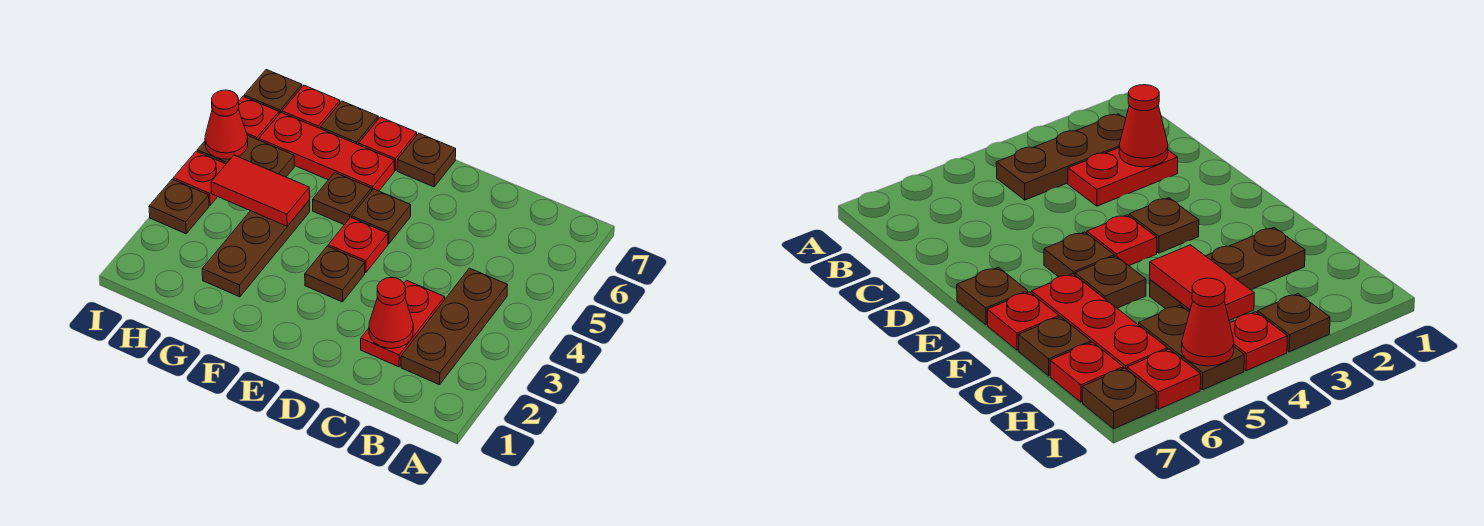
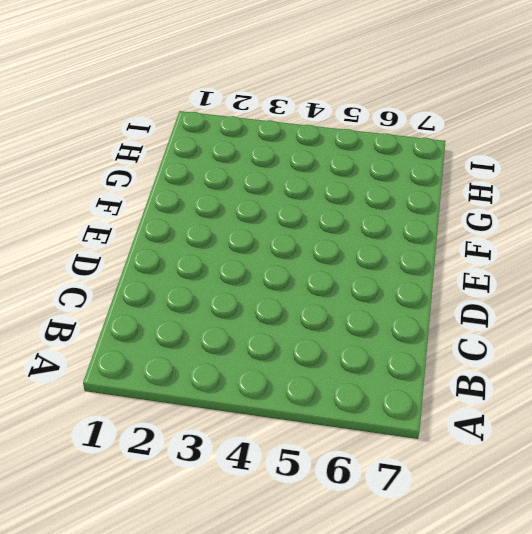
none -> brown plate B2:B4 level 1
none -> red plate C2:C3 level 1
none -> brown plate E3 level 1

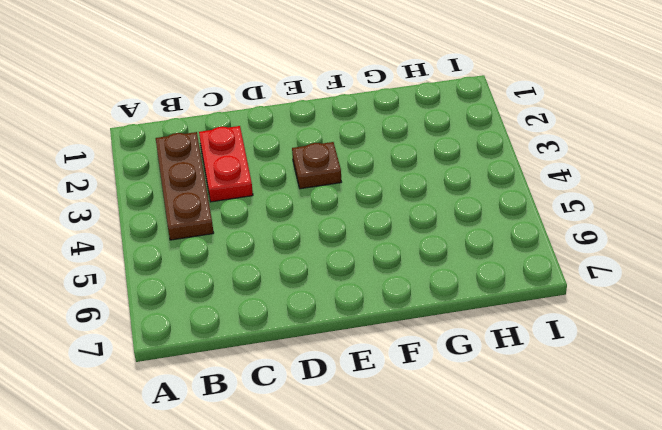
none -> red plate E4 level 1
none -> brown plate E5 level 1
none -> brown plate E7 level 1

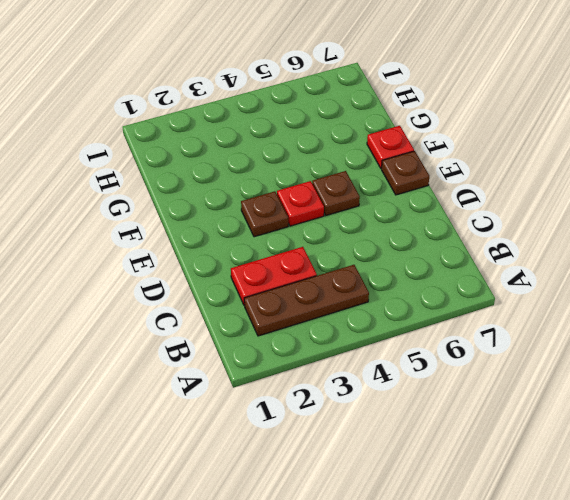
none -> brown plate F5 level 1
none -> red plate F6:H6 level 1
none -> brown plate G2:G4 level 1

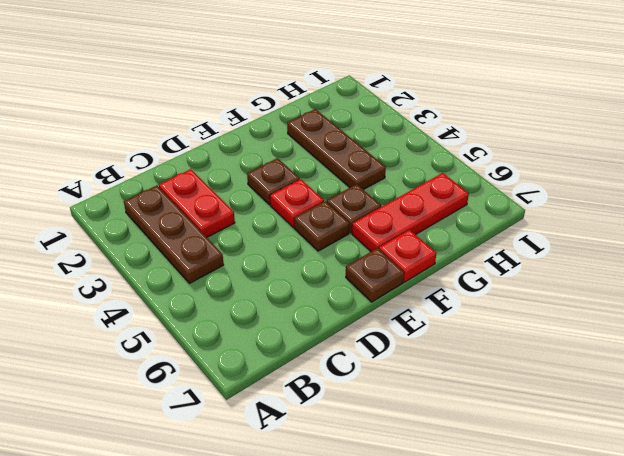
none -> brown plate G7 level 1
none -> brown plate H5:I5 level 1
none -> red plate H7 level 1

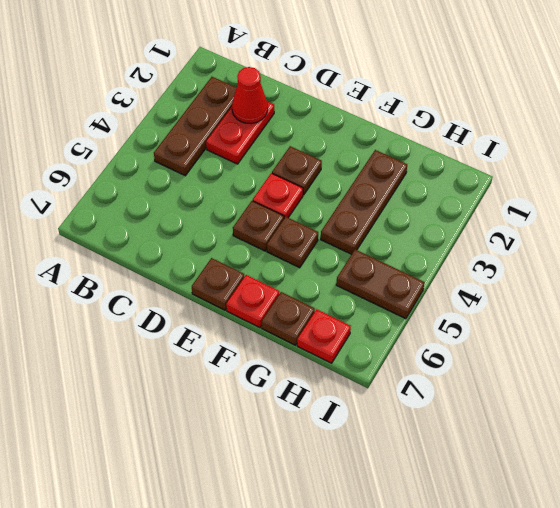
none -> red plate F6:H6 level 1
none -> brown plate I3 level 1
none -> red plate I4 level 1

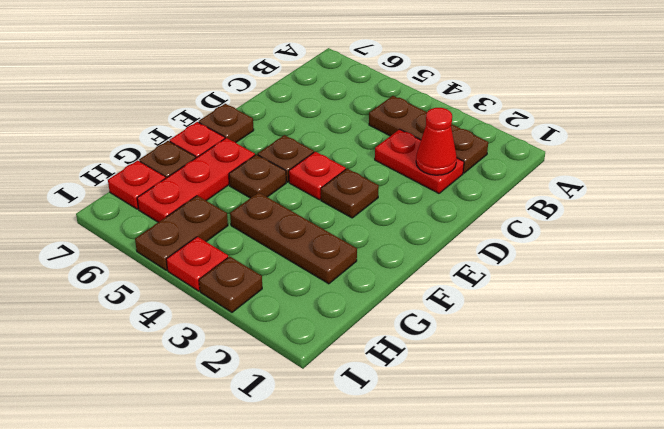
none -> red plate I6 level 1
none -> brown plate I7 level 1
none -> red tile G4:H4 level 2

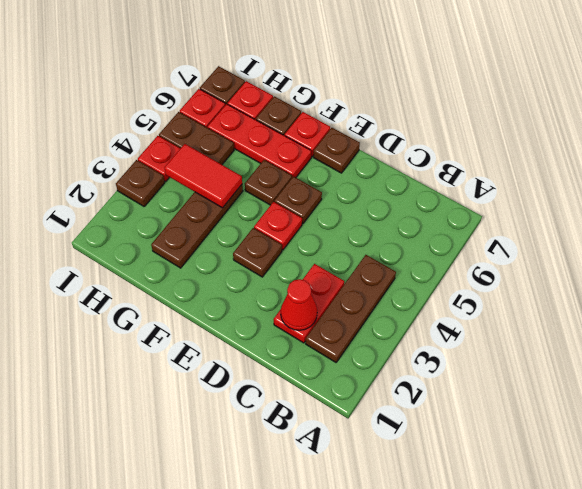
none -> red cone I5 level 2

